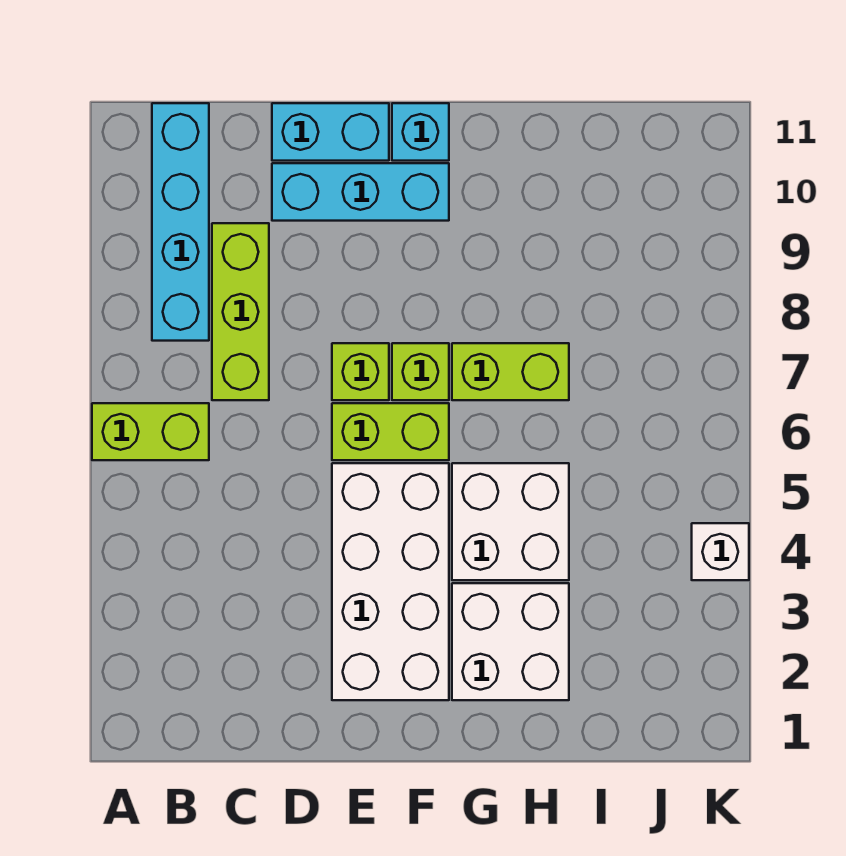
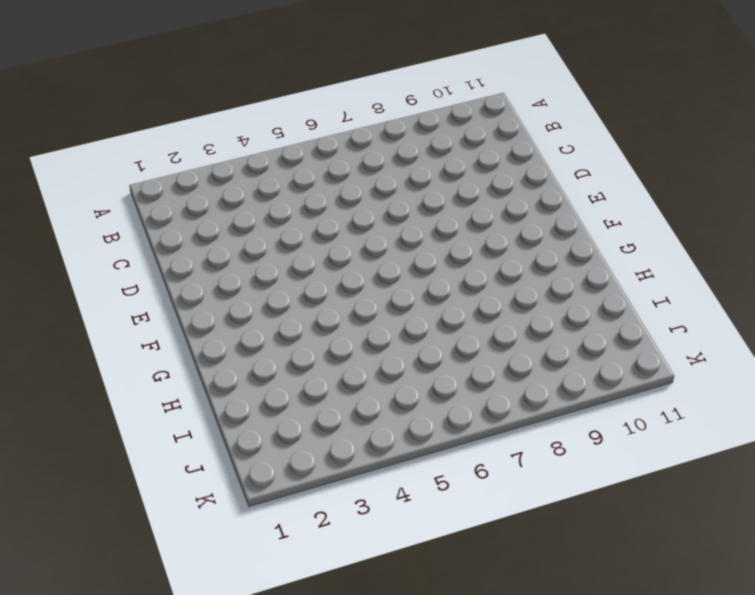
none -> lime brick A6:B6 level 1
none -> cyan brick B8:B11 level 1
none -> lime brick C7:C9 level 1

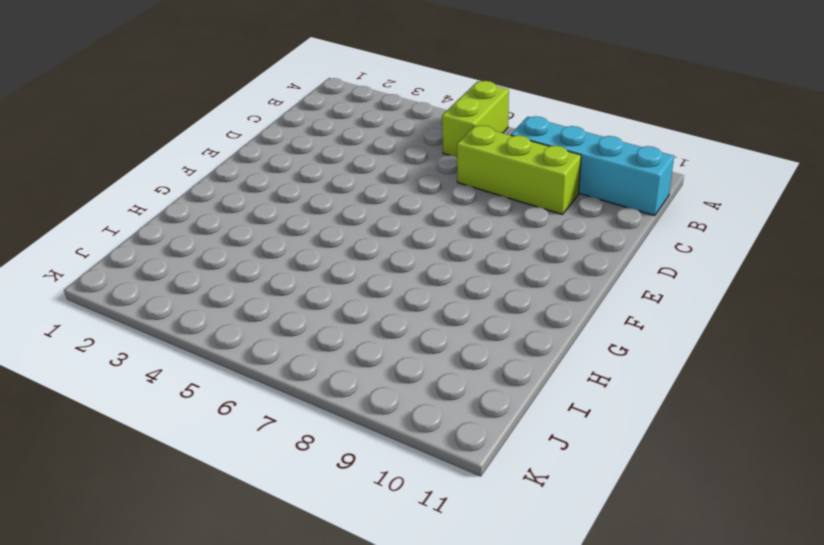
none -> cyan brick D10:F10 level 1
none -> cyan brick D11:E11 level 1
none -> white brick E2:F5 level 1

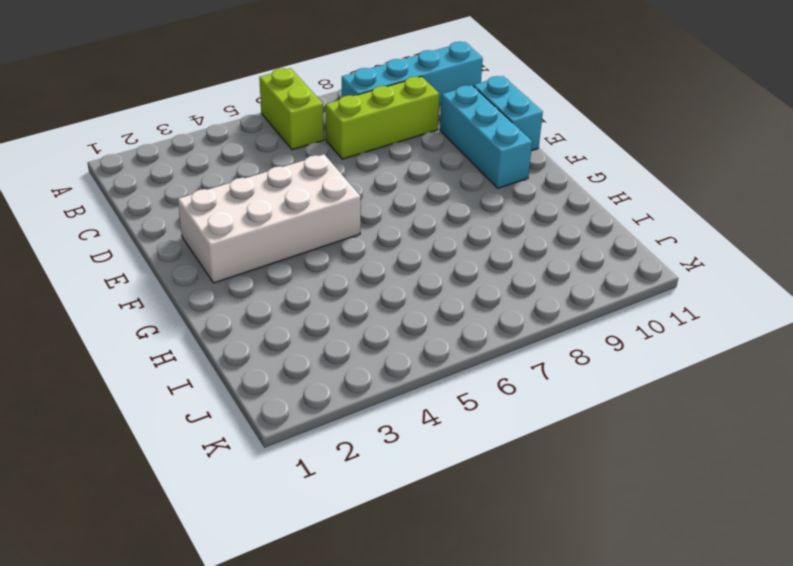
none -> lime brick E6:F6 level 1
none -> lime brick E7 level 1
none -> lime brick F7 level 1

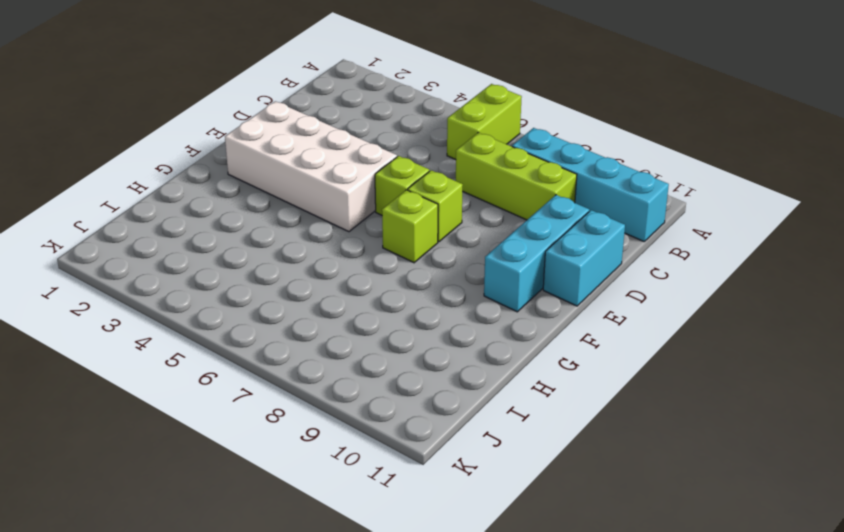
lime brick E6 level 1 -> lime brick E6:F6 level 1
none -> cyan brick F11 level 1
none -> white brick G2:H3 level 1
none -> white brick G4:H5 level 1

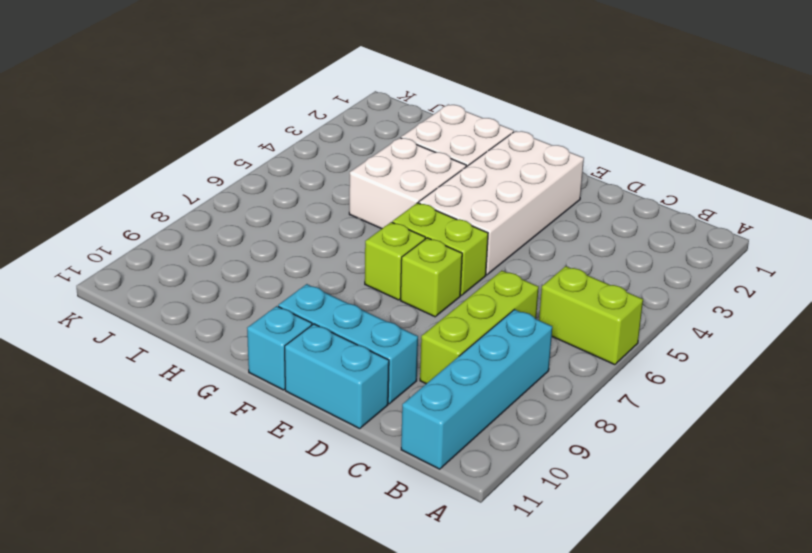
none -> lime brick G7:H7 level 1
none -> white brick K4 level 1

